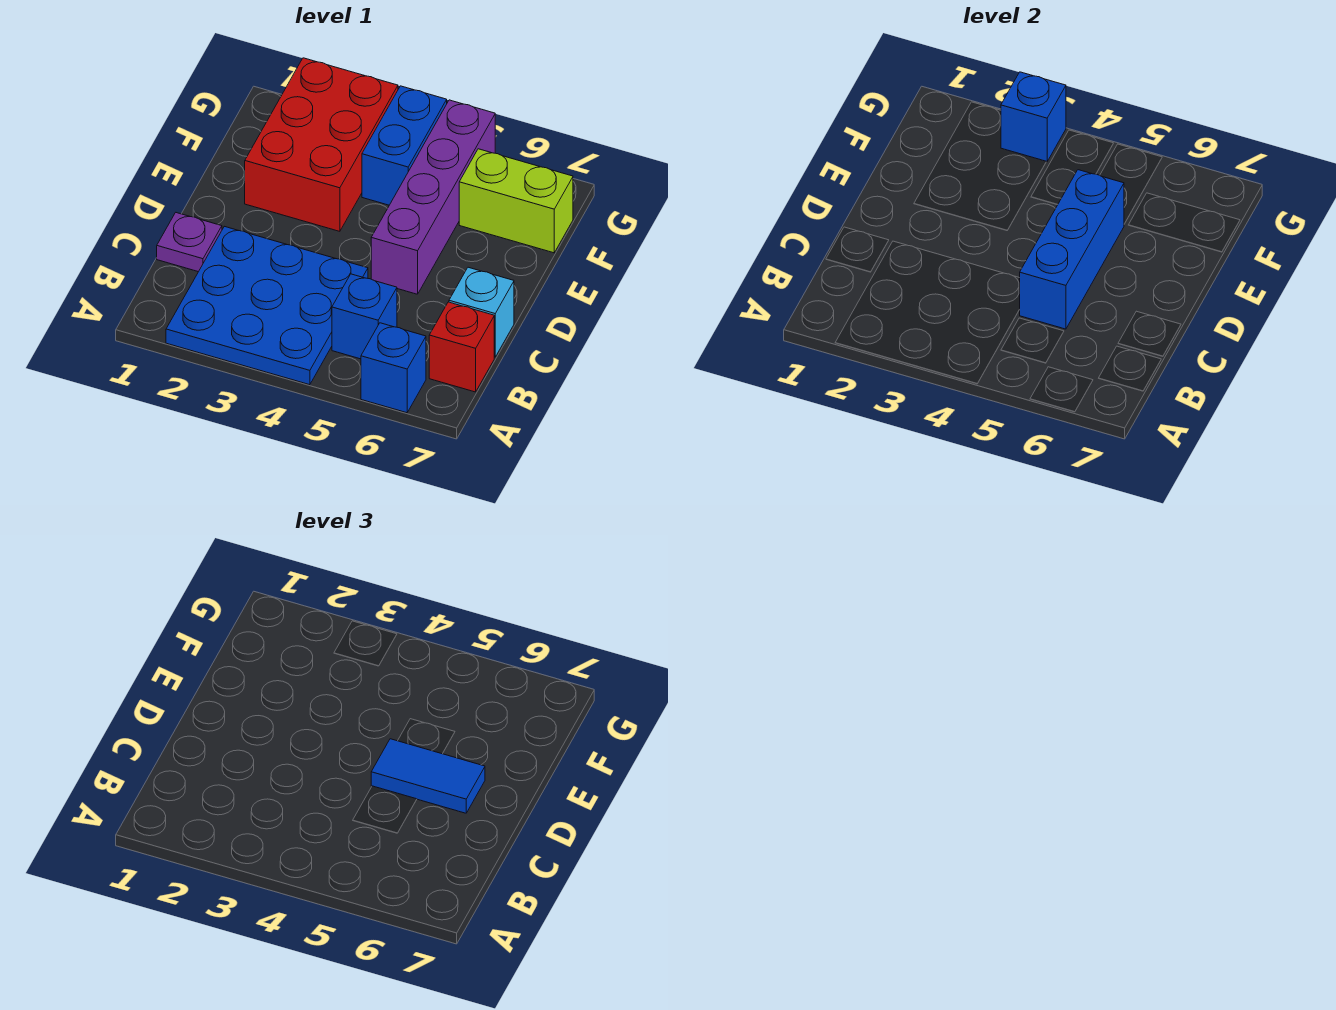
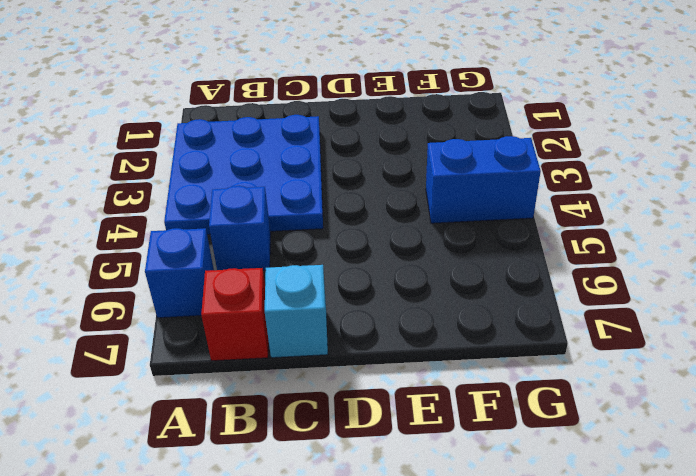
none -> purple plate C1 level 1
none -> purple brick D5:G5 level 1
none -> red brick E2:G3 level 1

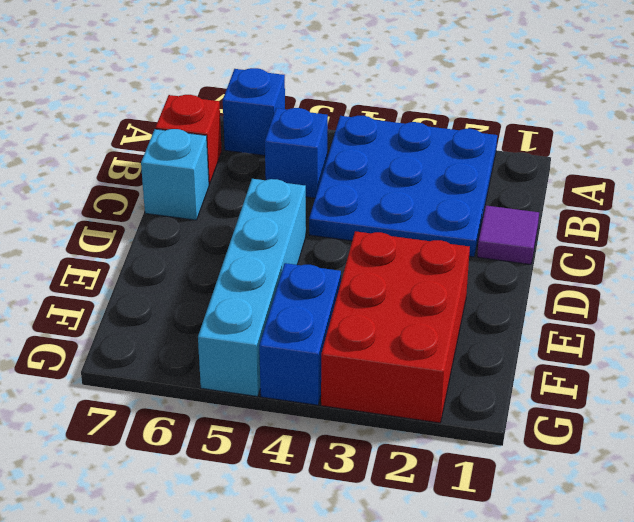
purple tile C1 level 1 -> purple plate C1 level 1
cyan brick D5:G5 level 1 -> purple brick D5:G5 level 1
none -> lime brick F6:F7 level 1
none -> blue brick C5:E5 level 2
none -> blue brick G3 level 2

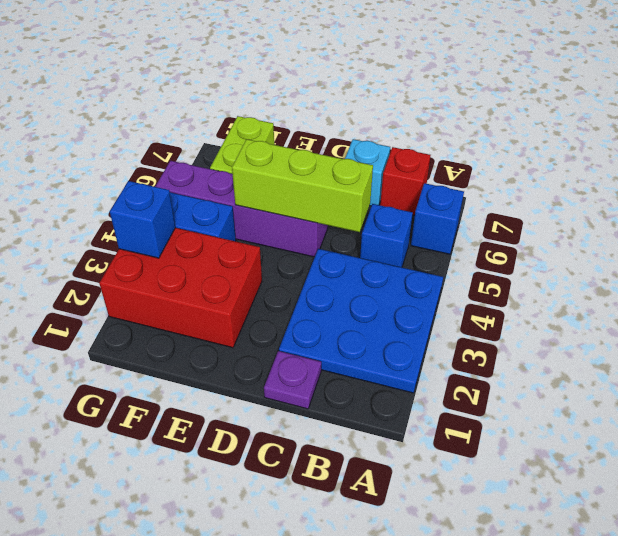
lime brick C5:E5 level 2 -> blue brick C5:E5 level 2
none -> blue tile D5:D6 level 3

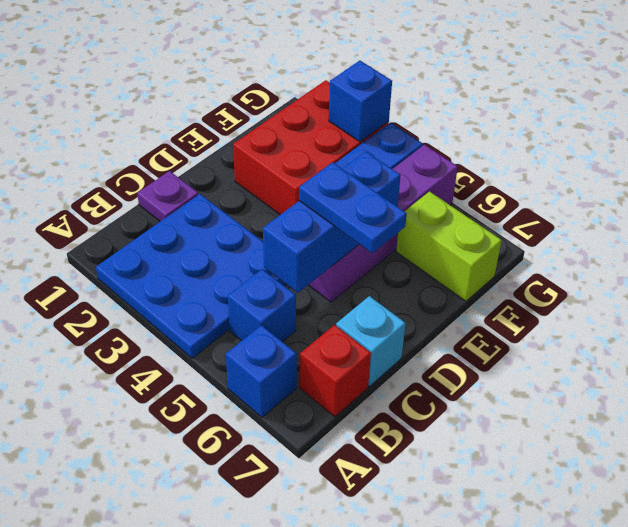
blue plate D5:D6 level 3 -> blue tile D5:D6 level 3

